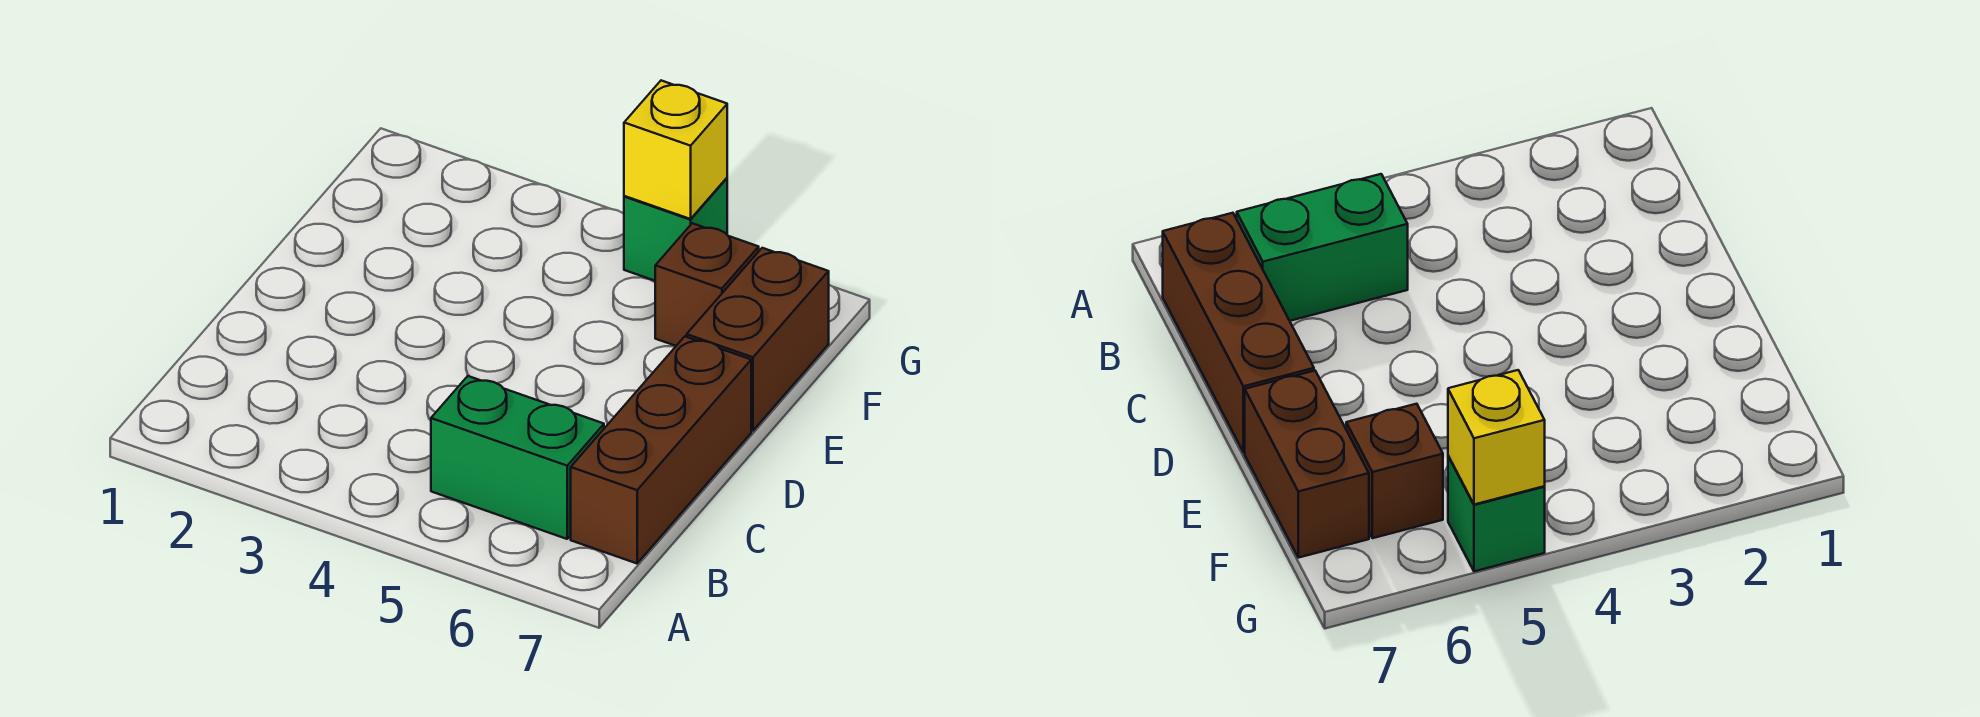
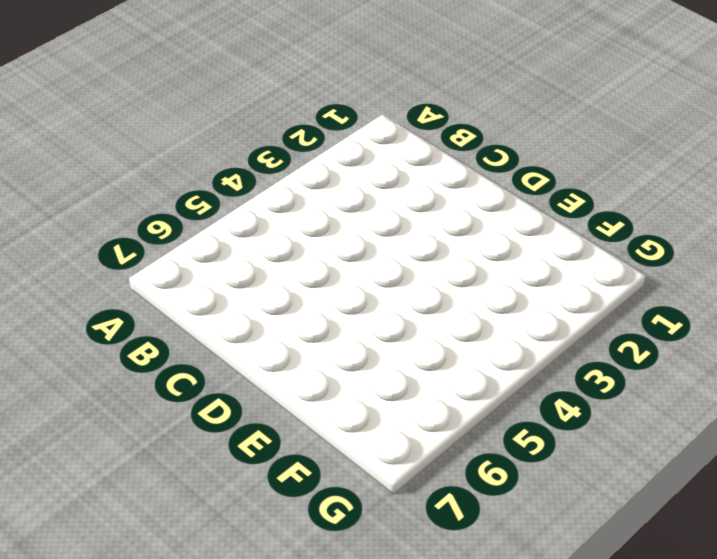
none -> green brick B5:B6 level 1
none -> brown brick B7:D7 level 1

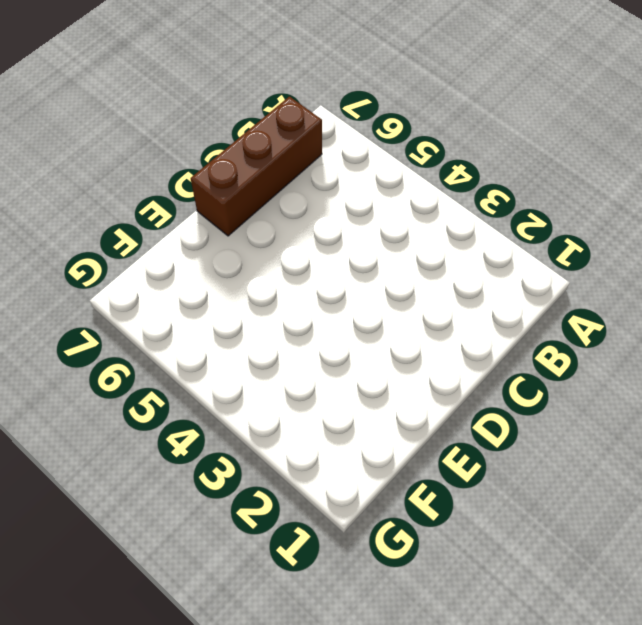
none -> green brick B5:B6 level 1
none -> brown brick E7:F7 level 1

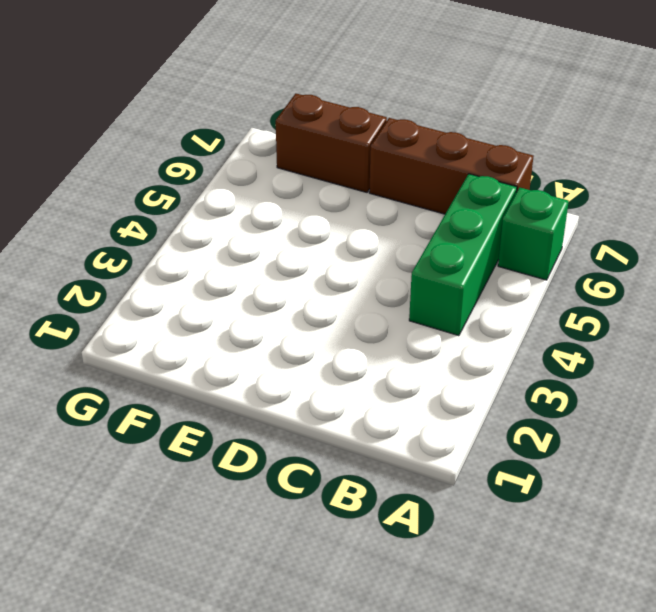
green brick A6 level 1 -> green brick G5 level 1
green brick B4:B6 level 1 -> green brick B5:B6 level 1
none -> brown brick F6 level 1
none -> yellow brick G5 level 2

